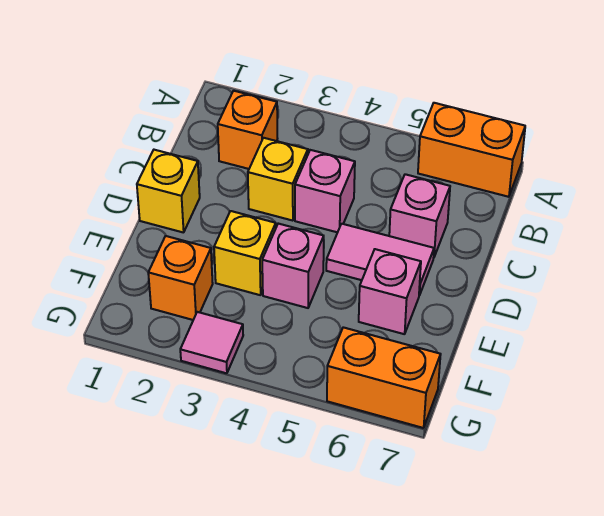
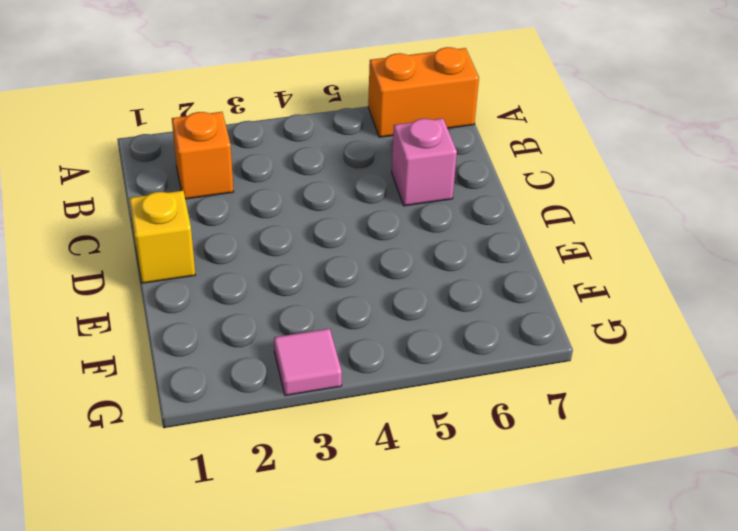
none -> yellow brick C3 level 1
none -> pink brick C4 level 1
none -> pink tile D5:D6 level 1

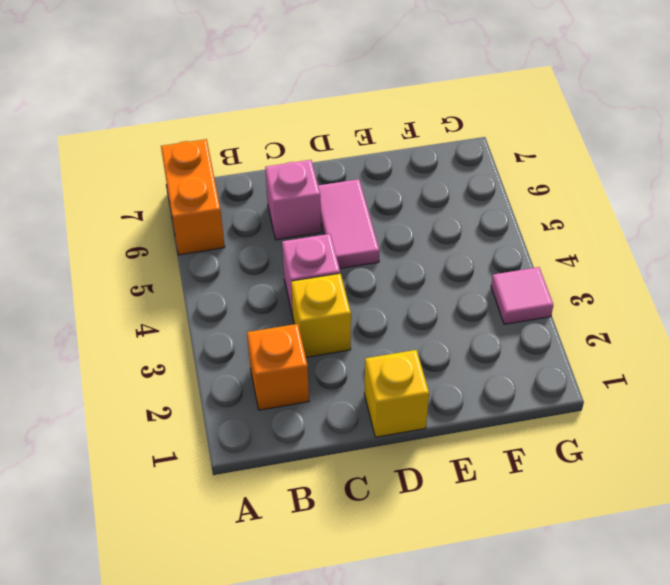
none -> yellow brick E3 level 1
none -> pink brick E4 level 1
none -> pink brick E6 level 1

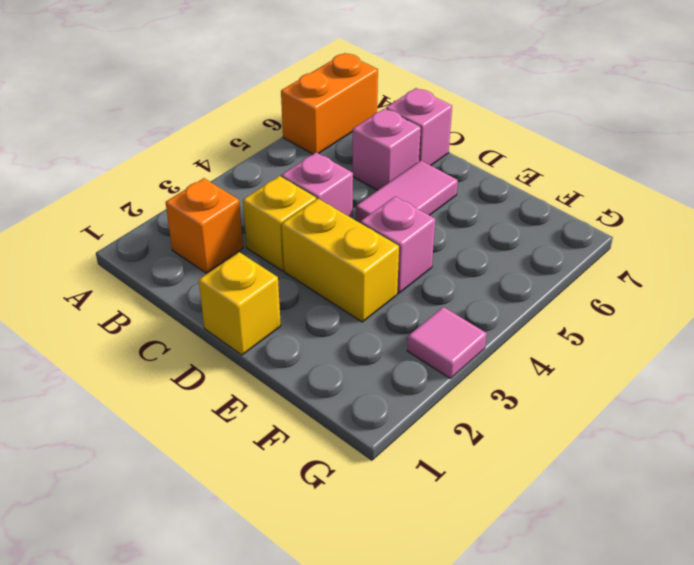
pink brick C7 level 1 -> pink brick E6 level 1
yellow brick D3:E3 level 1 -> yellow brick E3 level 1
none -> orange brick F2 level 1
none -> orange brick G6:G7 level 1

